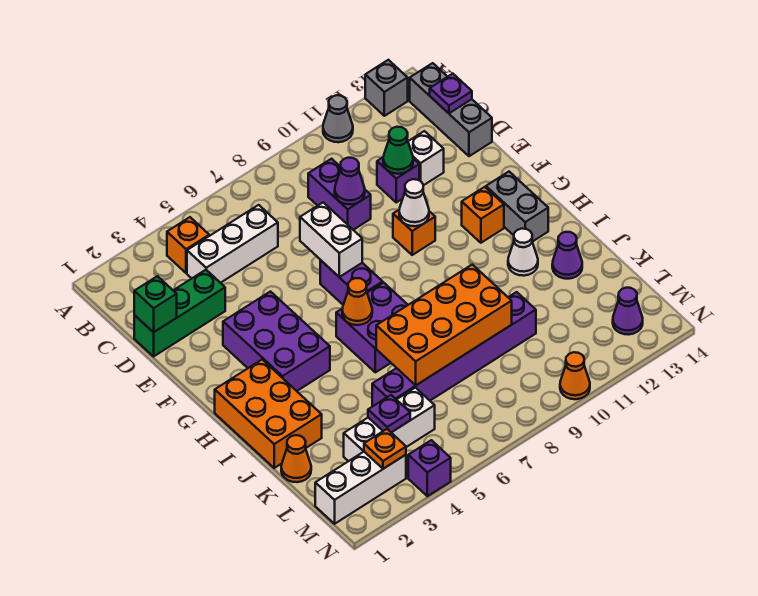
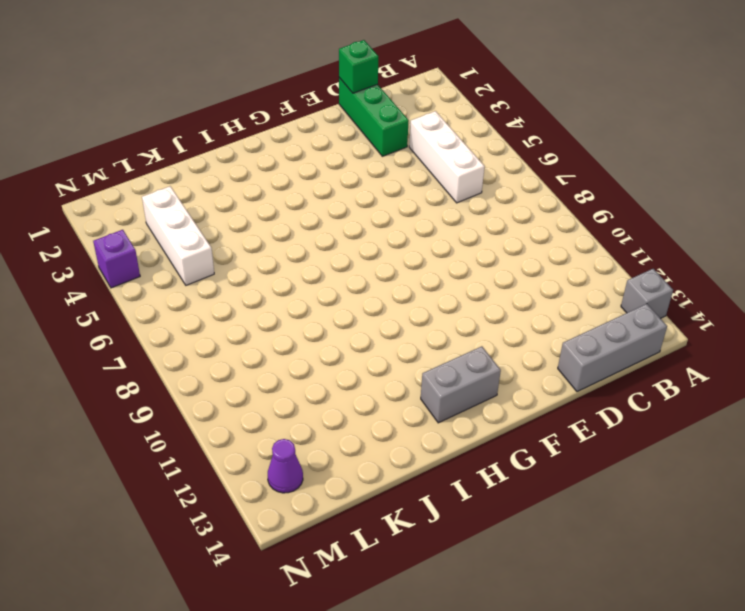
none -> grey cone A11 level 1
none -> orange brick B4 level 1
none -> purple brick C9:D9 level 1
none -> purple brick D11 level 1

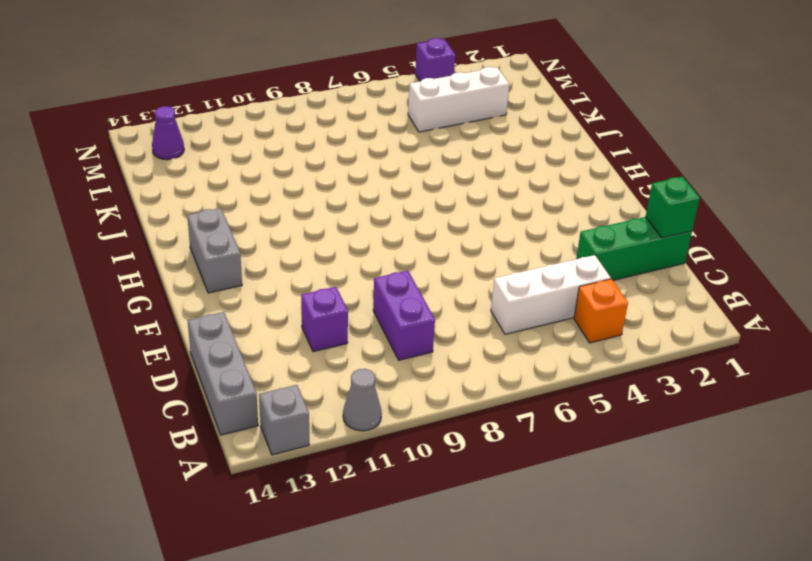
none -> white brick D12 level 1
none -> purple brick F3:H4 level 1
none -> purple brick F7:G7 level 1
none -> orange brick F10 level 1

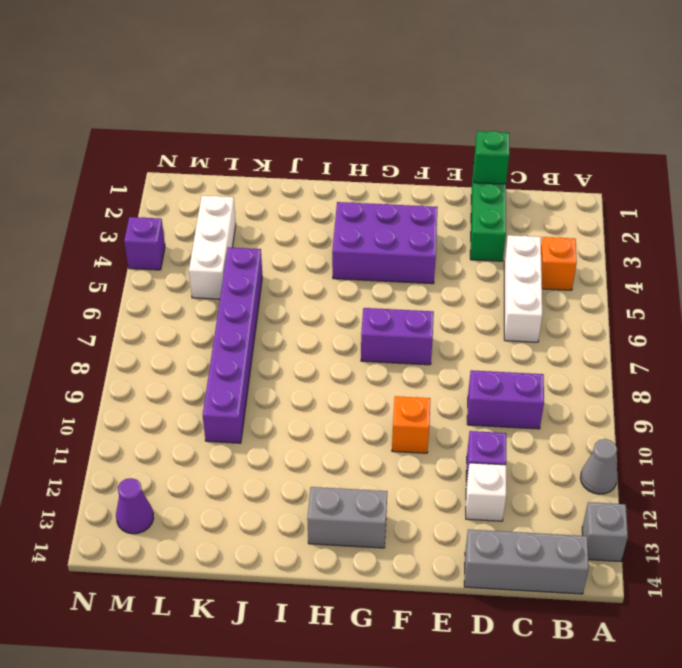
none -> orange brick G12 level 1
none -> orange brick H1:J2 level 1
none -> purple brick H6:I7 level 1
none -> white cone I12 level 1

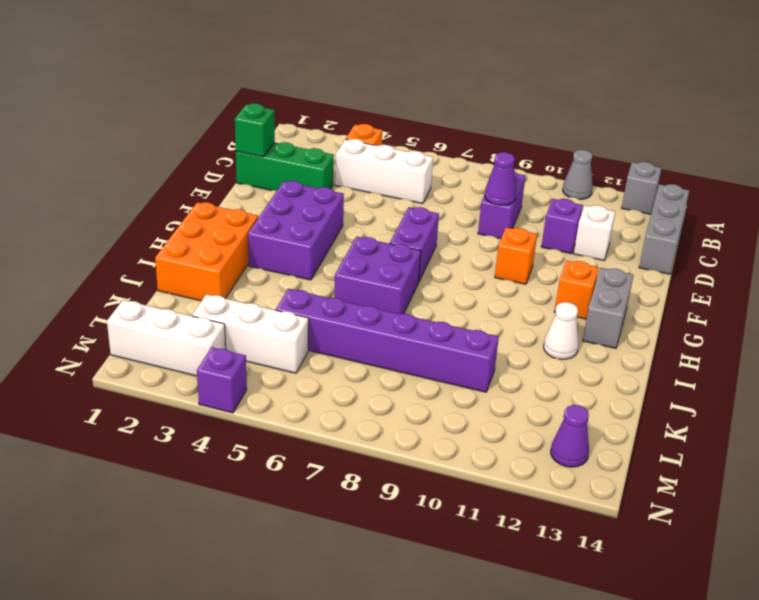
none -> purple cone J13 level 1
none -> orange cone K1 level 1
none -> orange cone N10 level 1
none -> purple plate C14 level 2

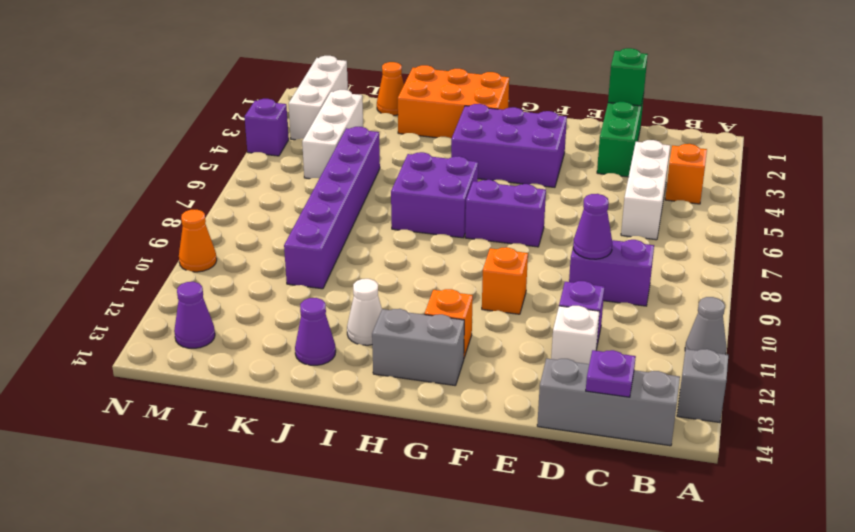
none -> green cone D11 level 2
none -> white brick E7:F7 level 2
none -> white cone F10 level 2
none -> orange cone H6 level 2

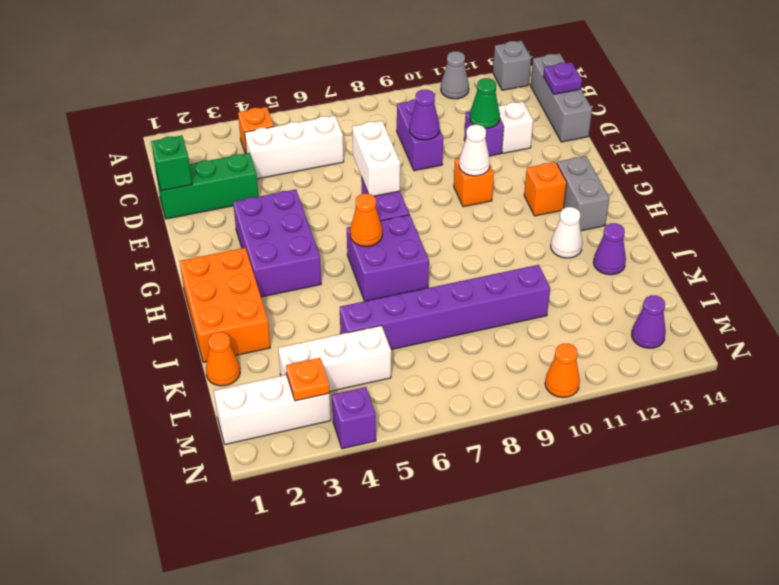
none -> orange brick J6:K9 level 2
none -> purple plate L4 level 2

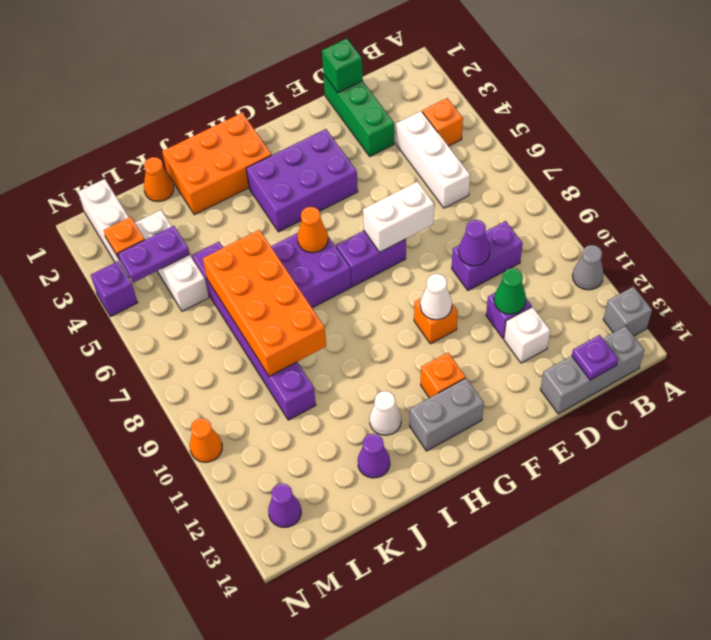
purple plate L4:M4 level 2 -> purple plate L4 level 2

